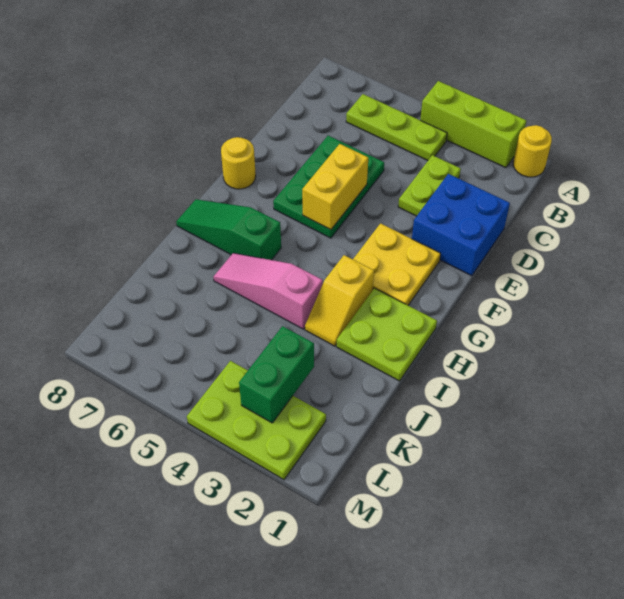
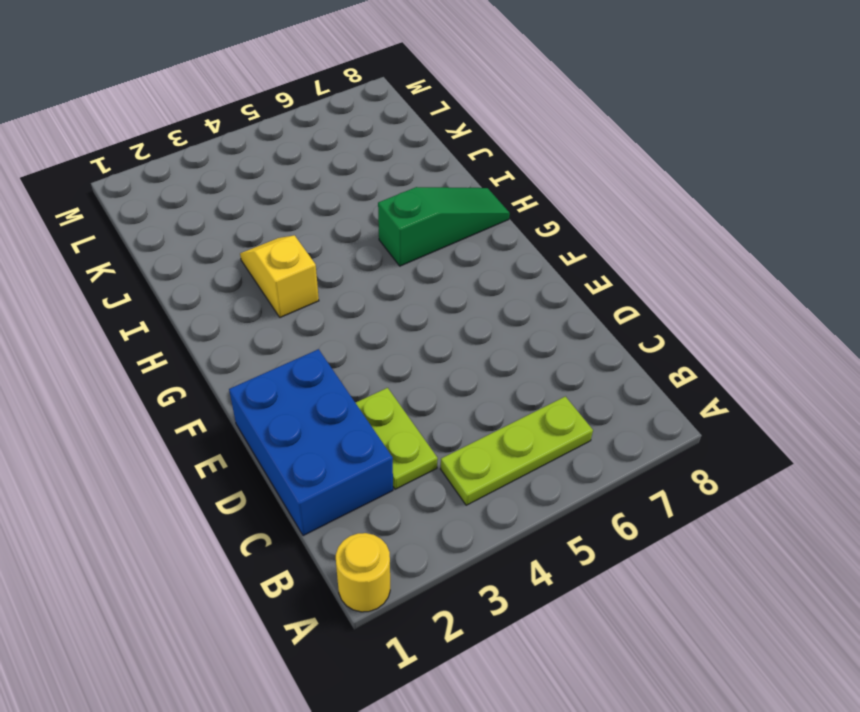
blue brick C1:E2 level 1 -> blue brick D1:E2 level 1
none -> lime brick A2:A4 level 1
none -> green plate D5:F6 level 1
none -> yellow plate F2:G3 level 1

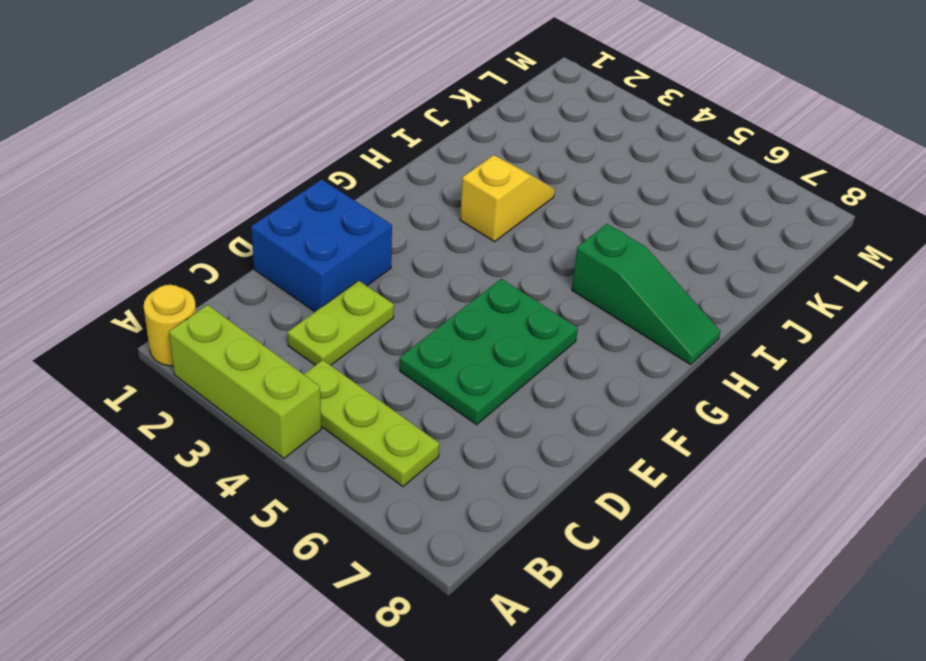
none -> yellow plate F2:G3 level 1
none -> yellow round brick F8 level 1
none -> lime plate H1:I2 level 1

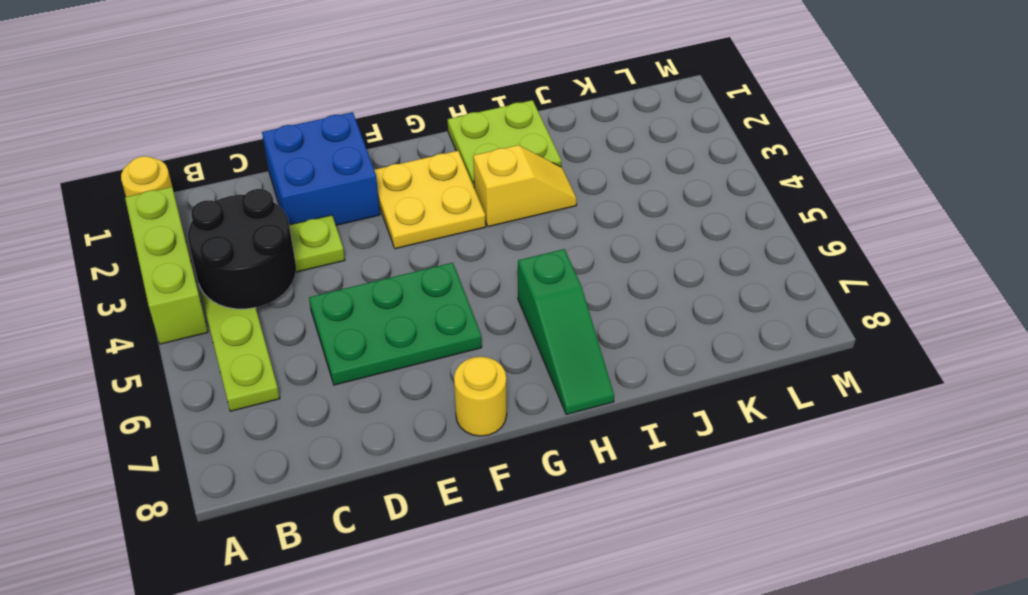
black round brick B3:C4 level 2 -> none
none -> pink slope I4:I6 level 1 top 4
none -> lime plate L2:M4 level 1
none -> yellow brick E5:F5 level 2

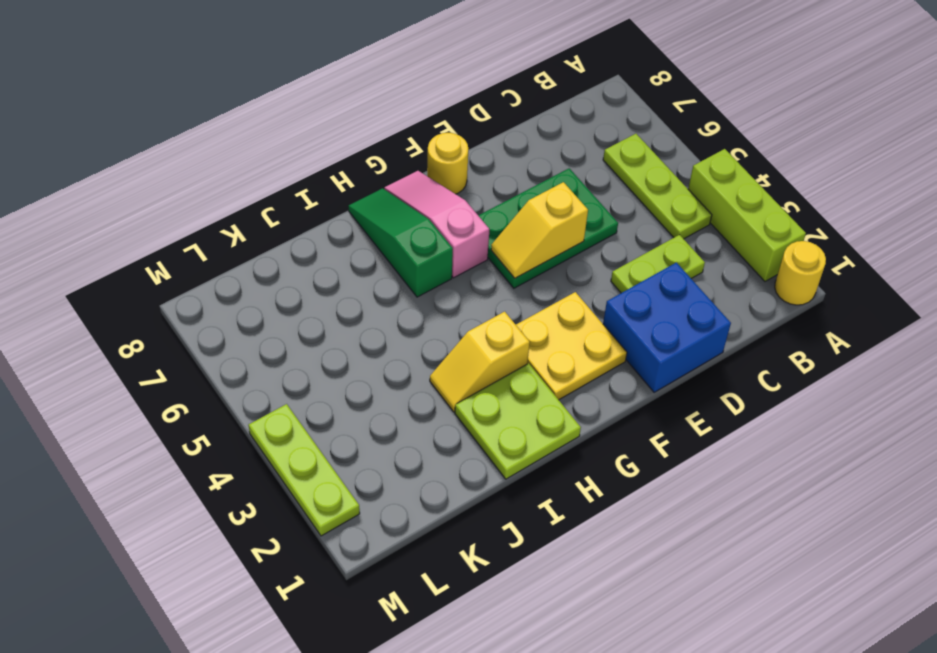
yellow slope E5:F5 level 2 top E -> yellow brick E5:F5 level 2
pink slope G6:G8 level 1 top 6 -> pink slope I4:I6 level 1 top 4
lime plate M2:M4 level 1 -> lime plate L2:M4 level 1
none -> green brick K3:L3 level 2

